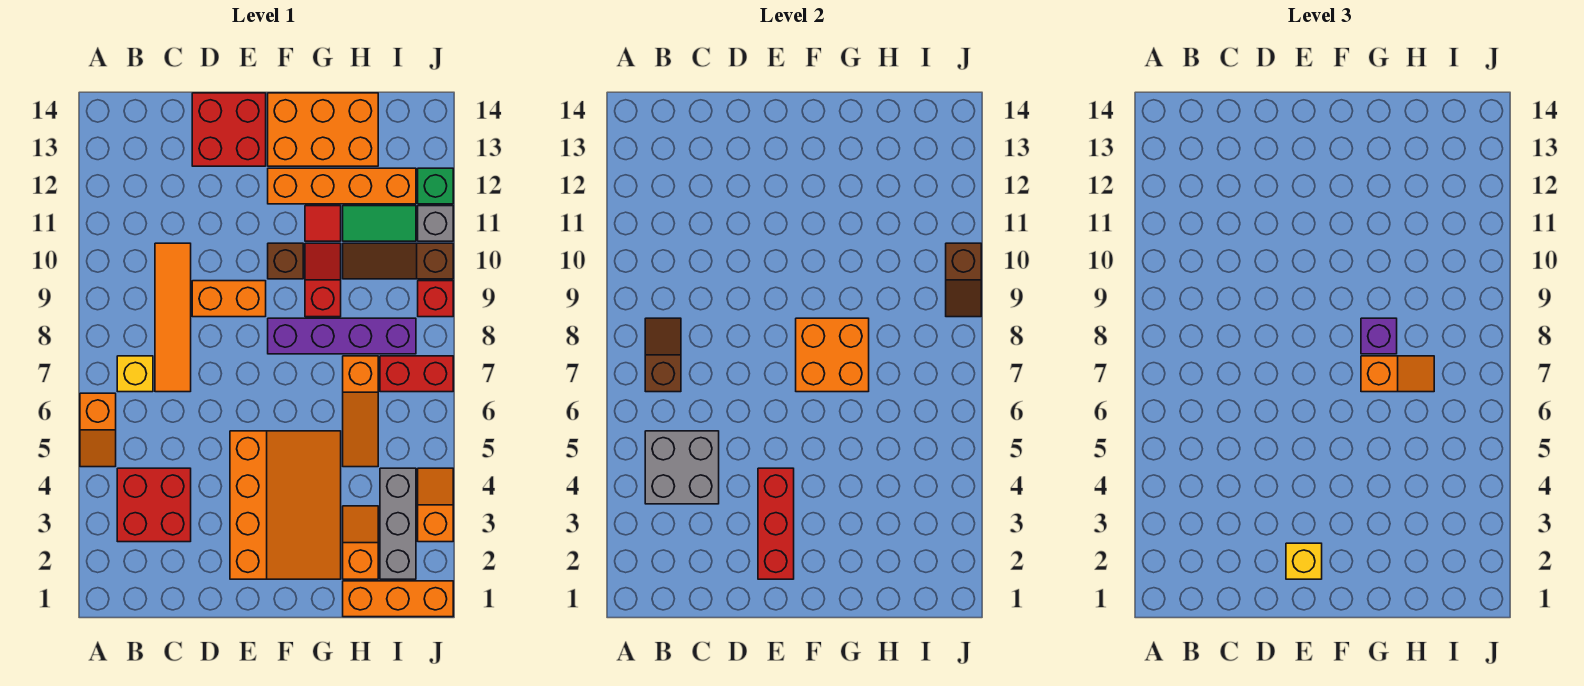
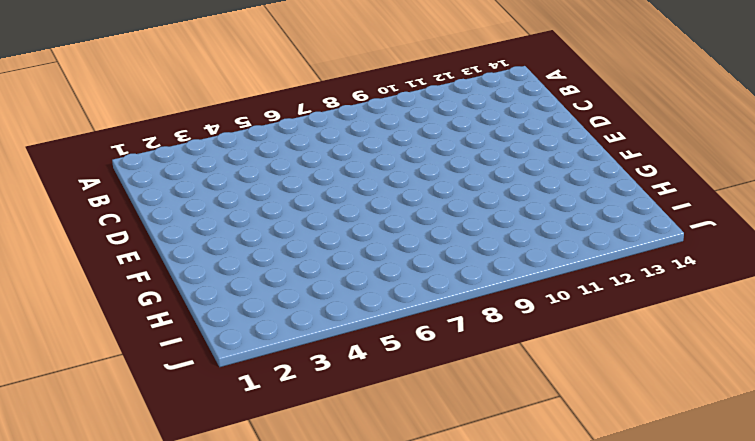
none -> orange slope A5:A6 level 1 top 6
none -> red brick B3:C4 level 1
none -> yellow brick B7 level 1
none -> orange tile C7:C10 level 1

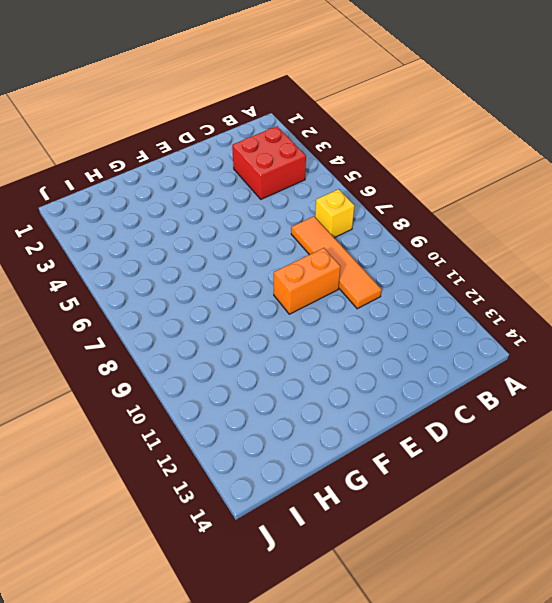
none -> orange slope A5:A6 level 1 top 6
none -> red brick D13:E14 level 1
none -> orange slope E2:G5 level 1 top E
none -> purple brick F8:I8 level 1

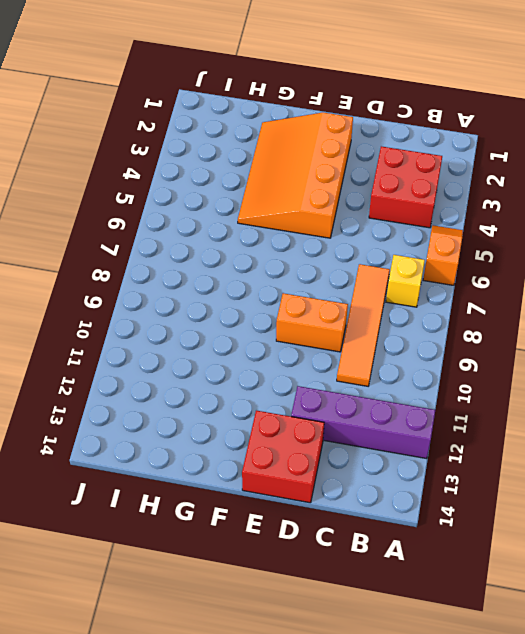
purple brick A12:D12 level 1 -> purple brick F8:I8 level 1
none -> brown brick F10 level 1
none -> orange brick F12:I12 level 1
none -> orange brick F13:H14 level 1
none -> red slope G9:G10 level 1 top 9

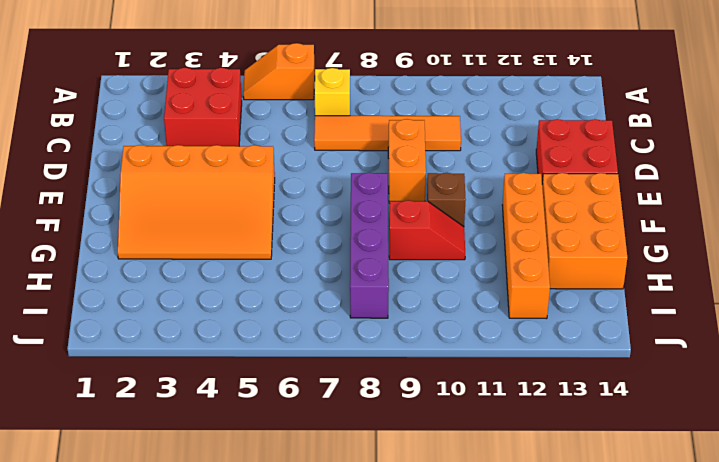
none -> red tile G11 level 1
none -> orange brick H1:J1 level 1
none -> orange slope H2:H3 level 1 top 2
none -> orange slope H5:H7 level 1 top 7

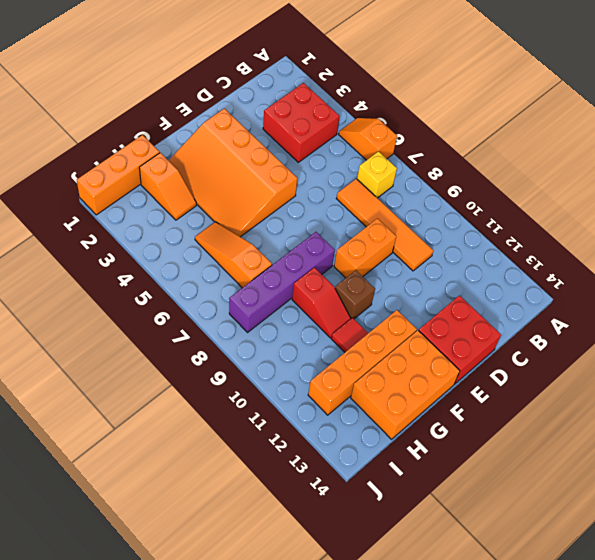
none -> brown slope H10:J10 level 1 top J
none -> green tile H11:I11 level 1
none -> grey brick I2:I4 level 1
none -> red brick I7:J7 level 1

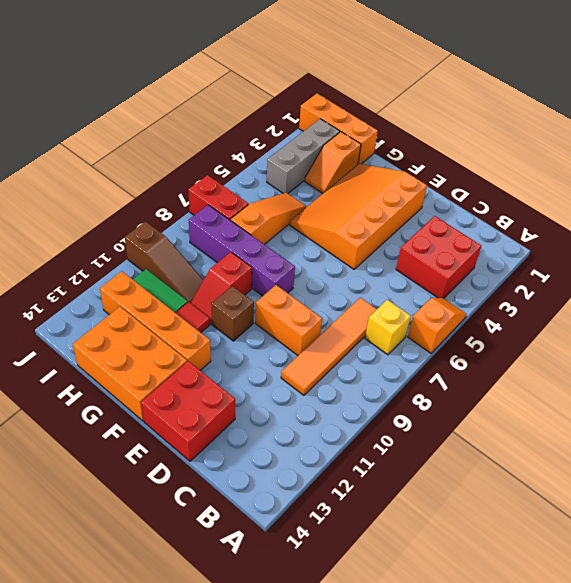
none -> orange slope J3:J4 level 1 top 3
none -> red brick J9 level 1
none -> grey brick J11 level 1
none -> green brick J12 level 1

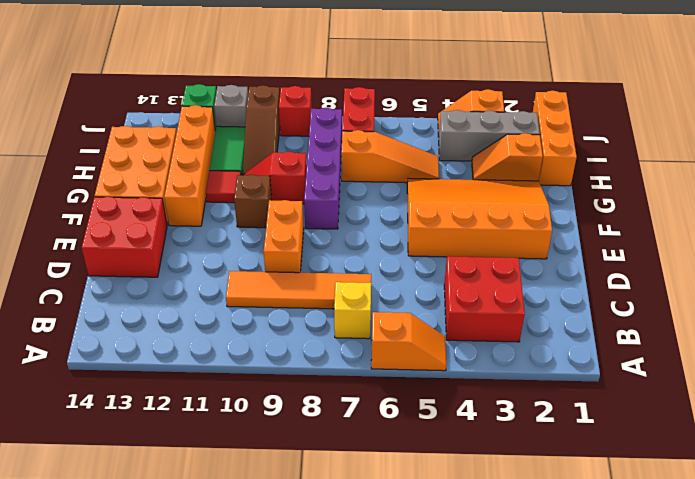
none -> grey brick B4:C5 level 2
none -> brown slope B7:B8 level 2 top 7
none -> red brick E2:E4 level 2
none -> orange brick F7:G8 level 2

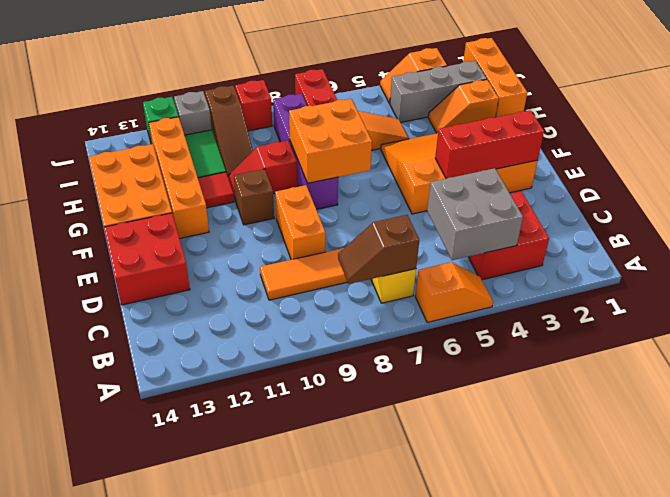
none -> brown slope J9:J10 level 2 top 10
none -> yellow brick E2 level 3
none -> orange slope G7:H7 level 3 top G
none -> purple brick G8 level 3

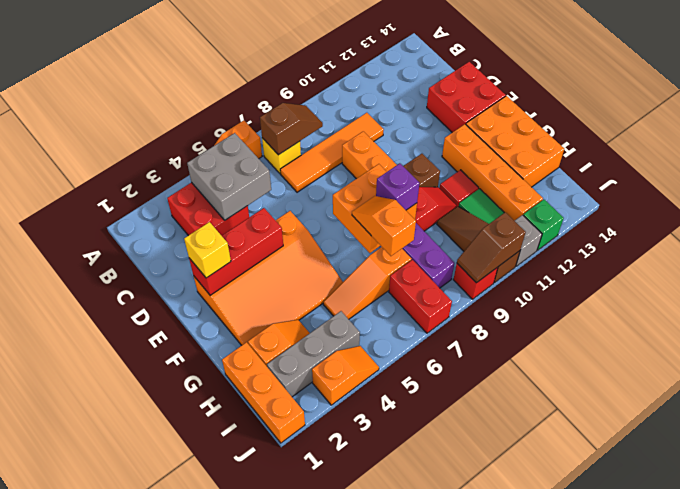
orange slope G7:H7 level 3 top H -> orange slope G7:H7 level 3 top G

